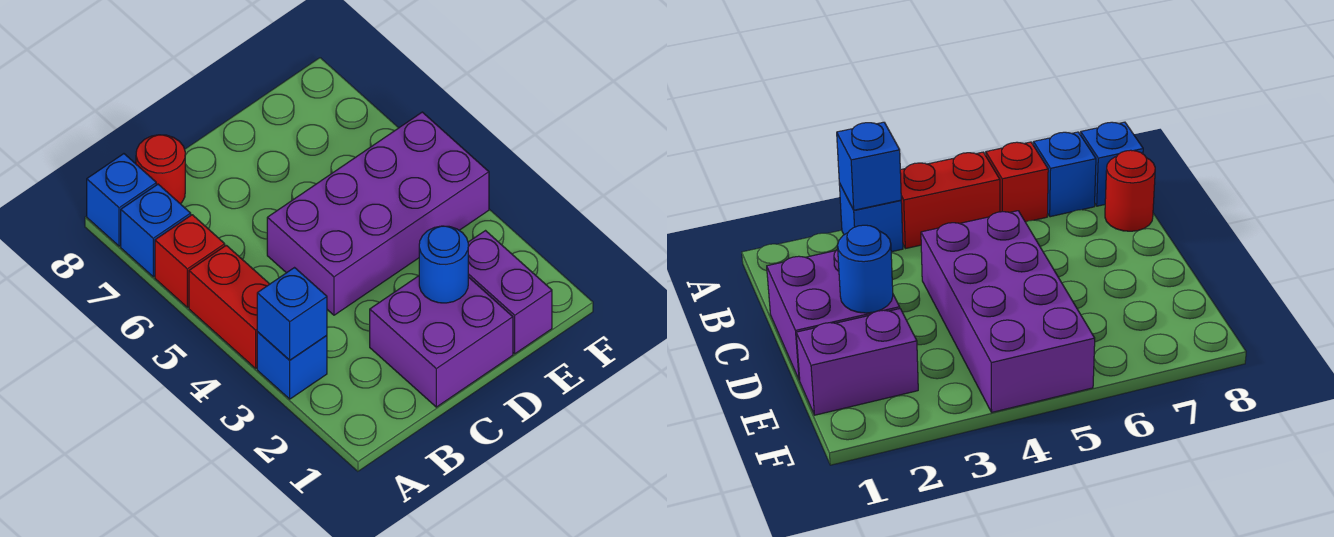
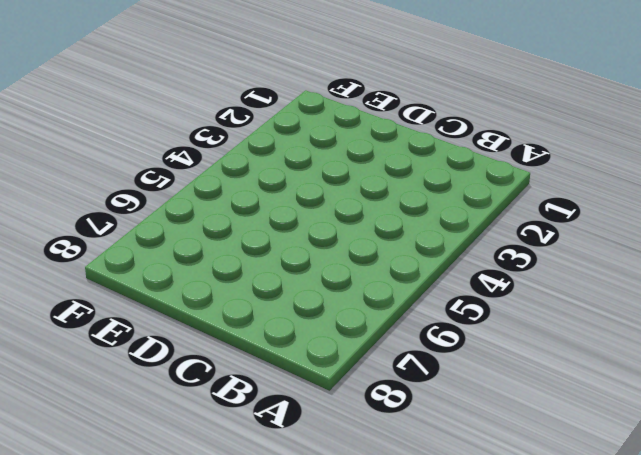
none -> blue brick A3 level 1
none -> red brick A4:A5 level 1

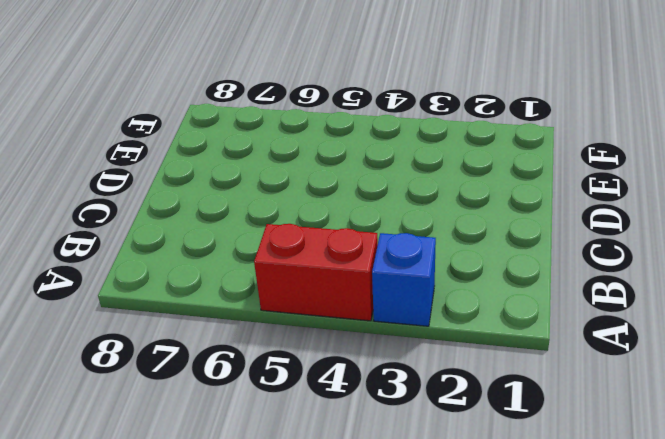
none -> red brick A6 level 1
none -> blue brick A7 level 1

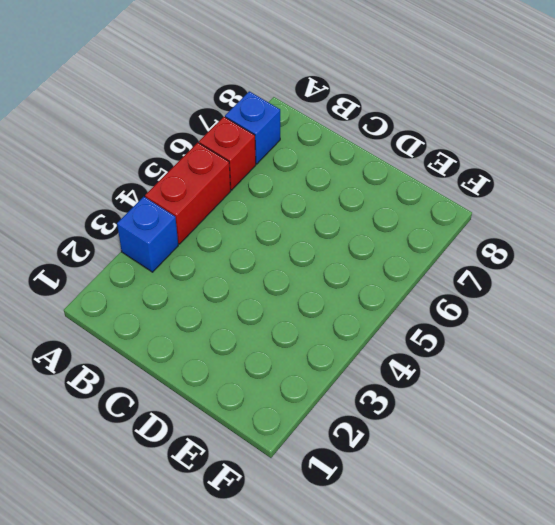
none -> blue brick A8 level 1
none -> red round brick B8 level 1

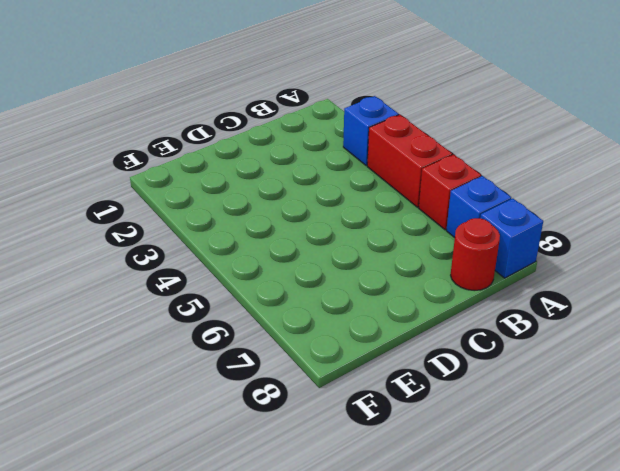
none -> purple brick C1:D2 level 1
none -> purple brick C4:F5 level 1

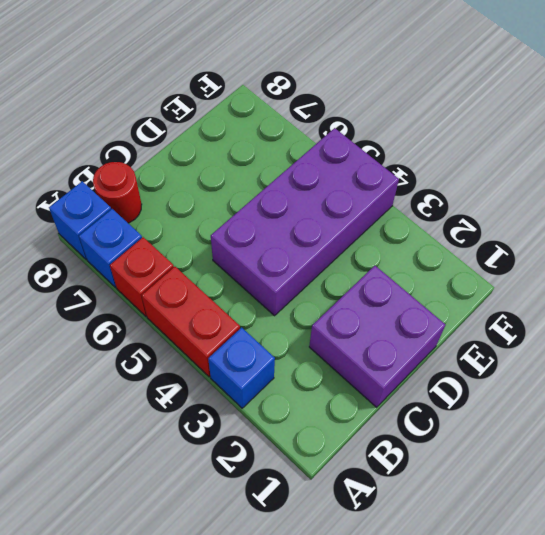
none -> purple brick E1:E2 level 1
none -> blue brick A3 level 2

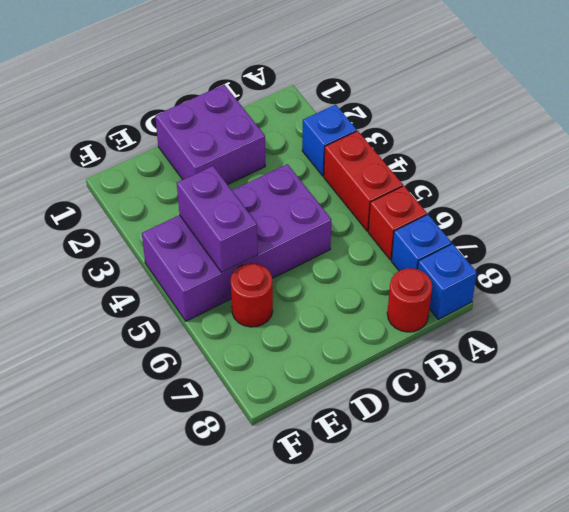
purple brick E4:E5 level 2 -> purple brick E1:E2 level 1
red round brick E6 level 1 -> none
none -> blue brick A3 level 2
none -> blue round brick D2 level 2

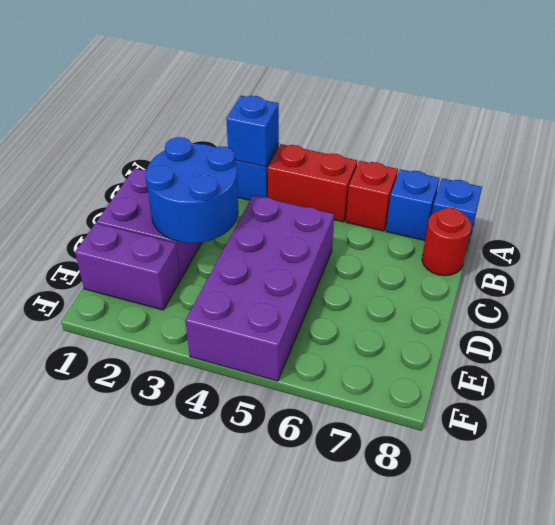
blue round brick C2:D3 level 2 -> blue round brick D2 level 2

